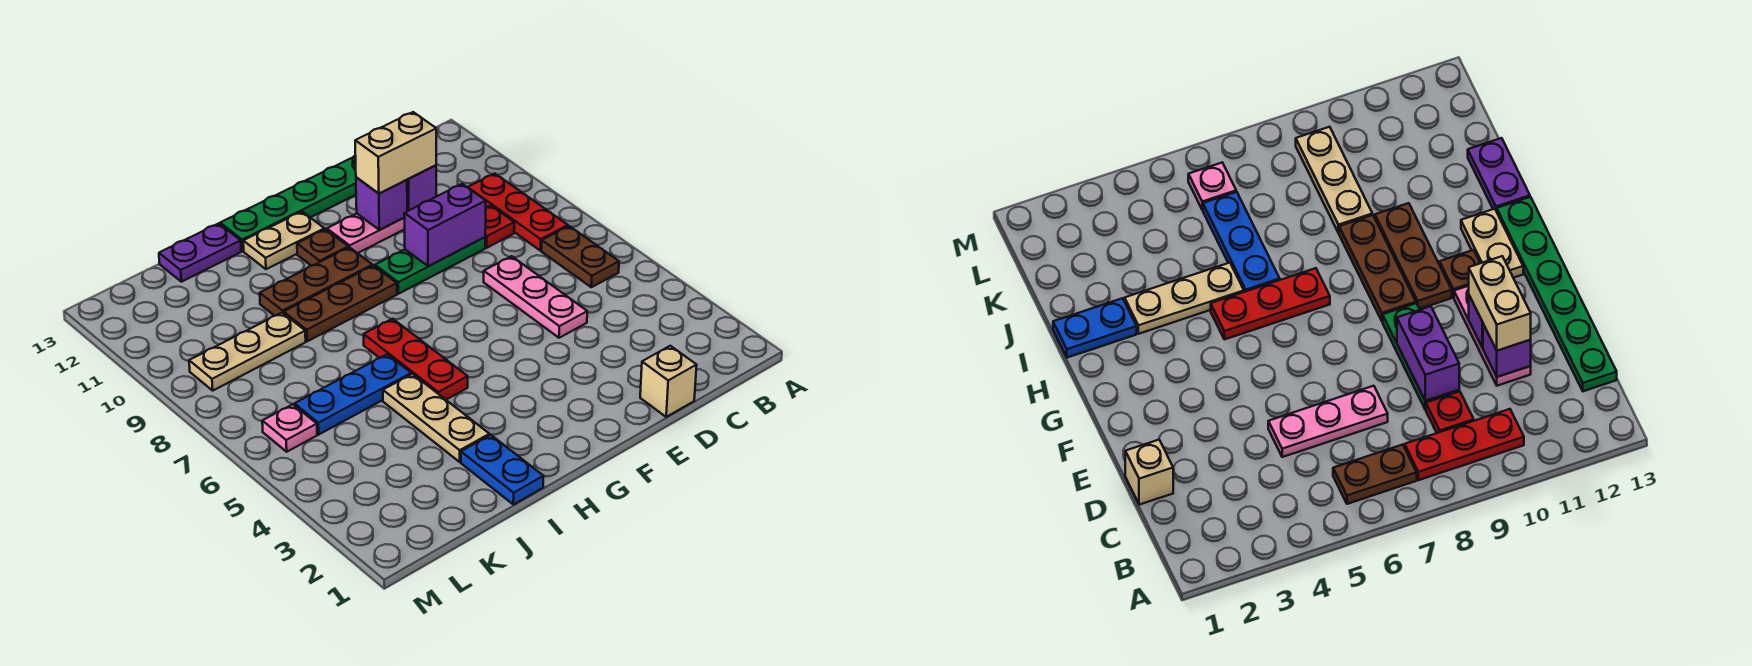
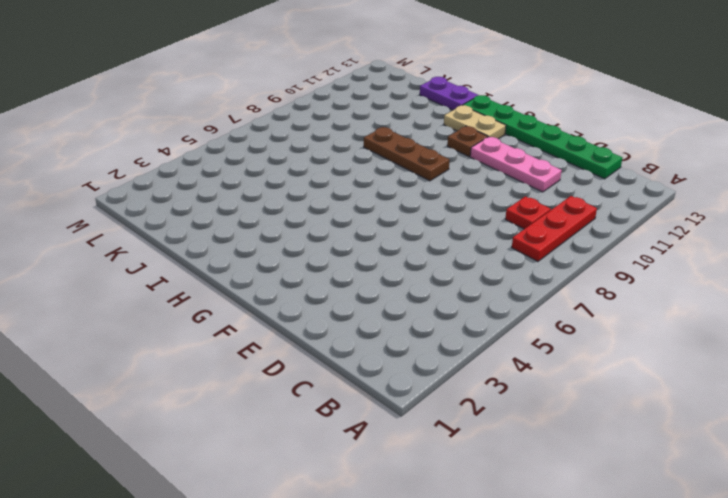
none -> brown plate B6:B7 level 1
none -> tan brick D1 level 1
none -> pink plate D5:D7 level 1

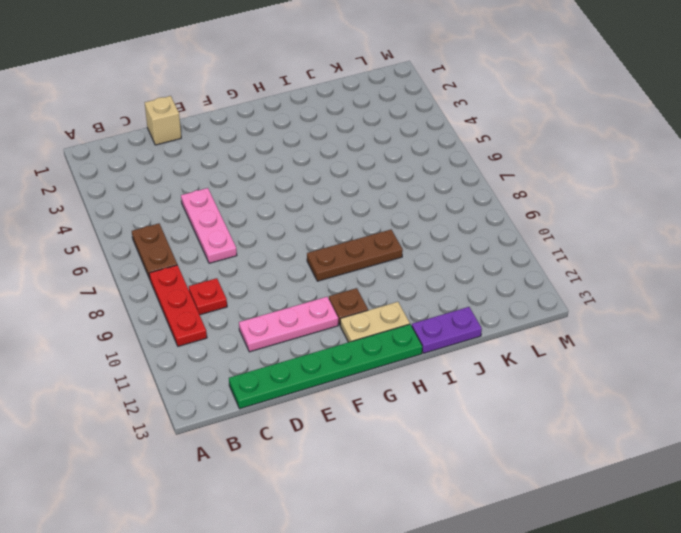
none -> green plate D9:F9 level 1
none -> brown plate G10:I10 level 1
none -> red plate H5:H7 level 1

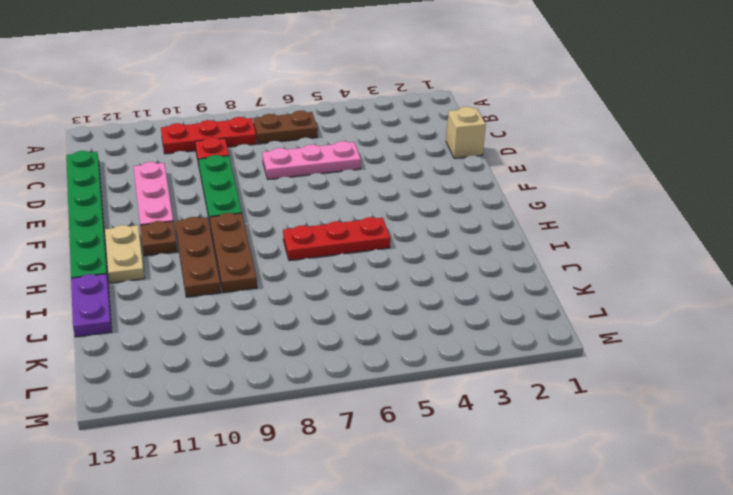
none -> blue plate I1:I2 level 1
none -> tan plate I3:I5 level 1
none -> blue plate I6:K6 level 1

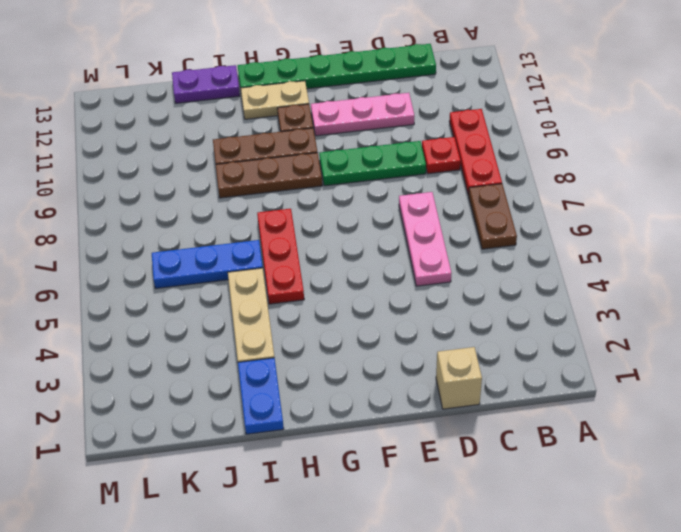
none -> tan plate J9:L9 level 1
none -> pink plate L6 level 1
none -> purple brick D9:E9 level 2

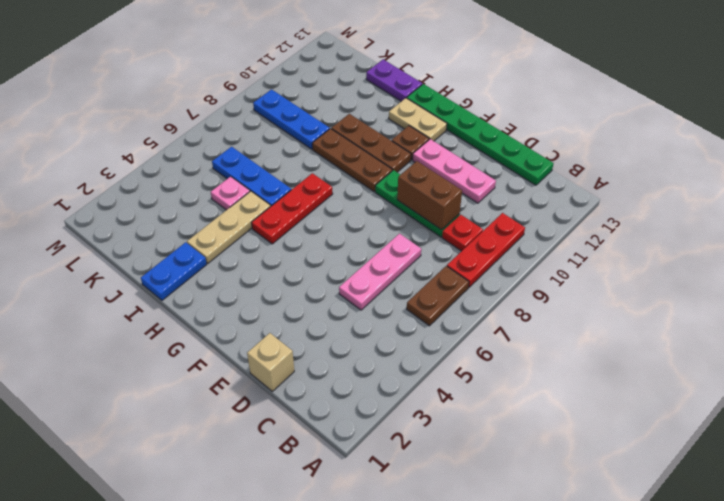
brown brick D9:E9 level 2 -> purple brick D9:E9 level 2
pink plate J5 level 1 -> pink plate L6 level 1
blue plate J9:L9 level 1 -> tan plate J9:L9 level 1
none -> purple brick D11 level 2
none -> purple brick E11 level 2
none -> tan brick D11:E11 level 3

